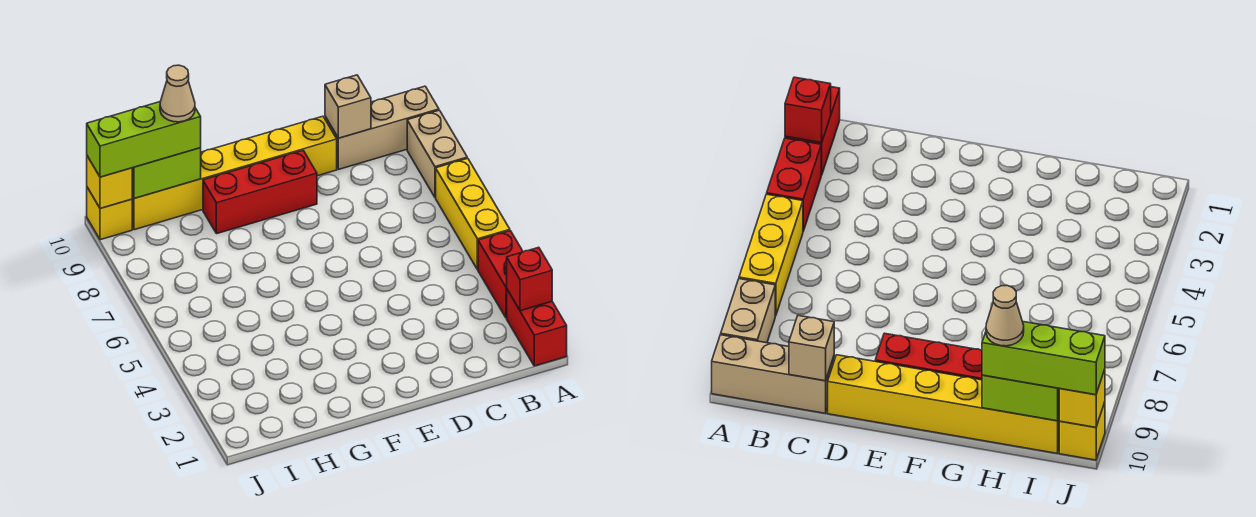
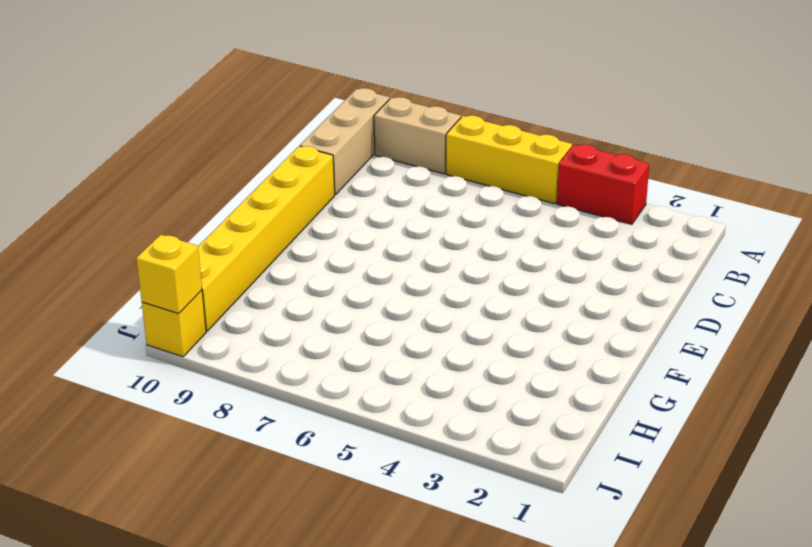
none -> red brick A1:A2 level 1
none -> red brick E9:G9 level 1
none -> red brick A2 level 2

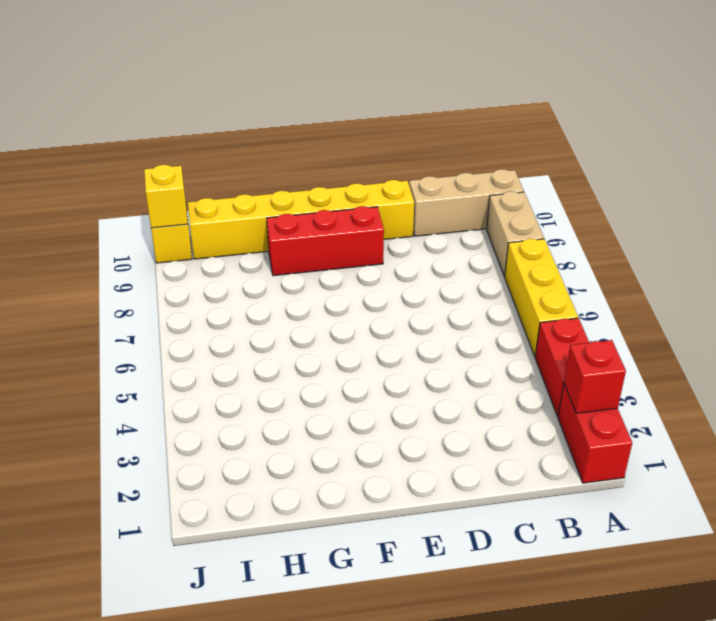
none -> tan brick C10 level 2
none -> lime brick H10:I10 level 2
none -> lime brick H10:J10 level 3

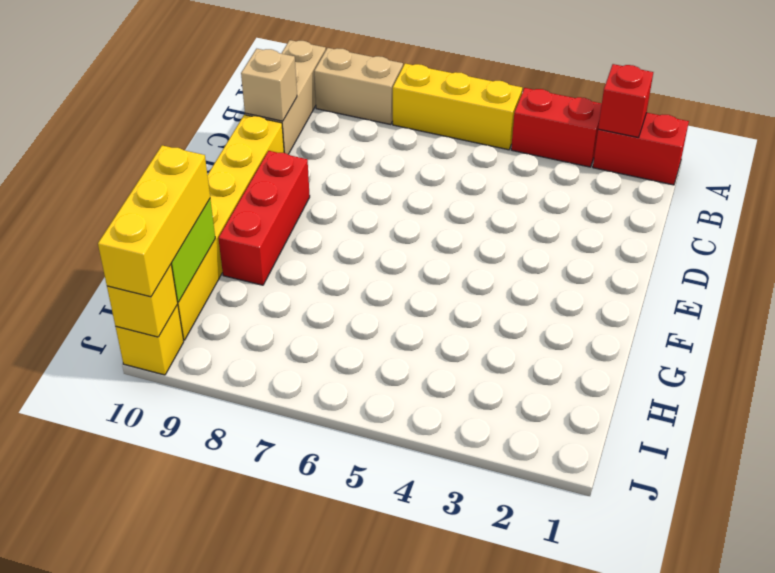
yellow brick H10:J10 level 3 -> lime brick H10:J10 level 3
none -> tan cone H10 level 4

